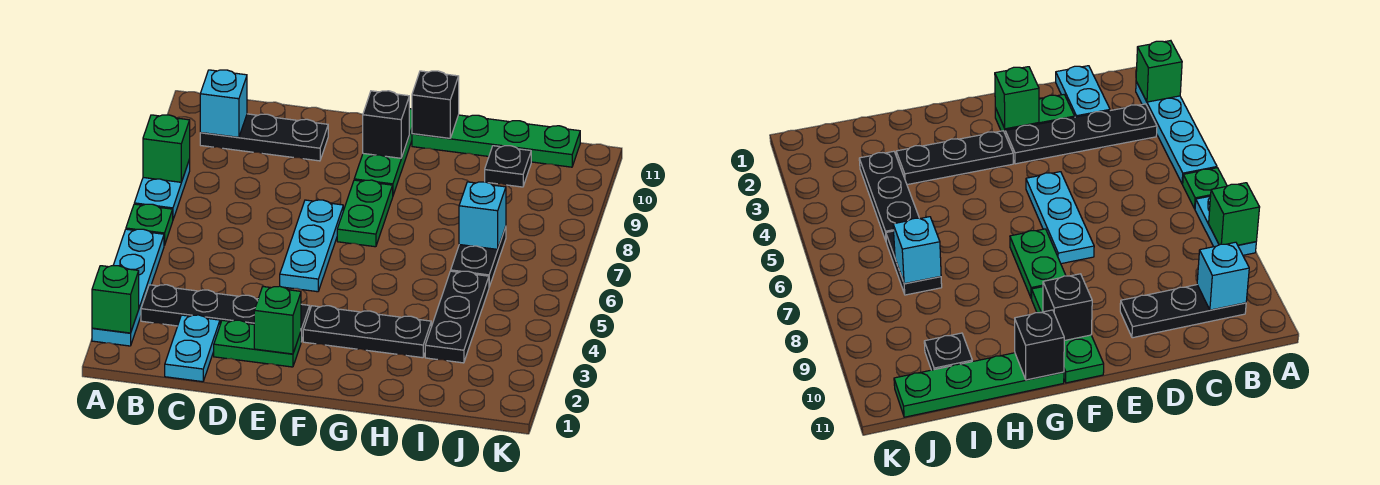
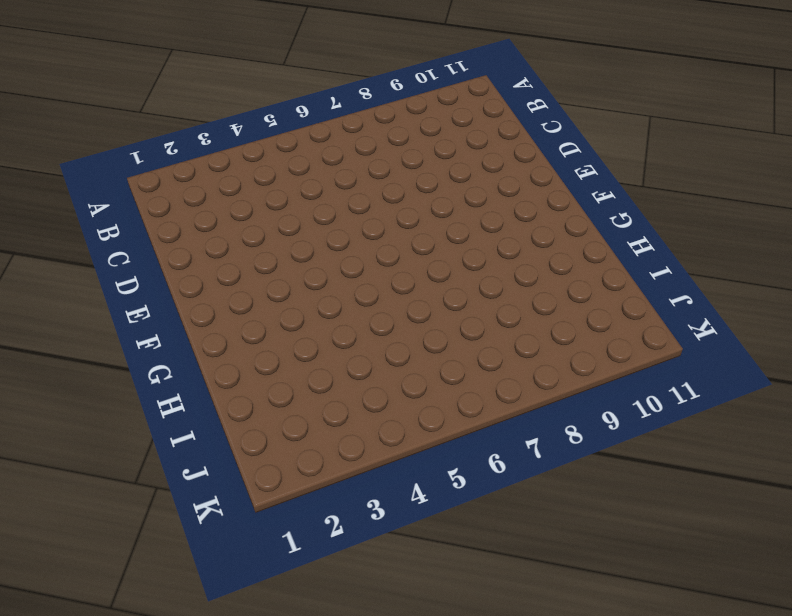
none -> cyan plate A2:A5 level 1
none -> green plate A6 level 1
none -> cyan plate A7:A8 level 1

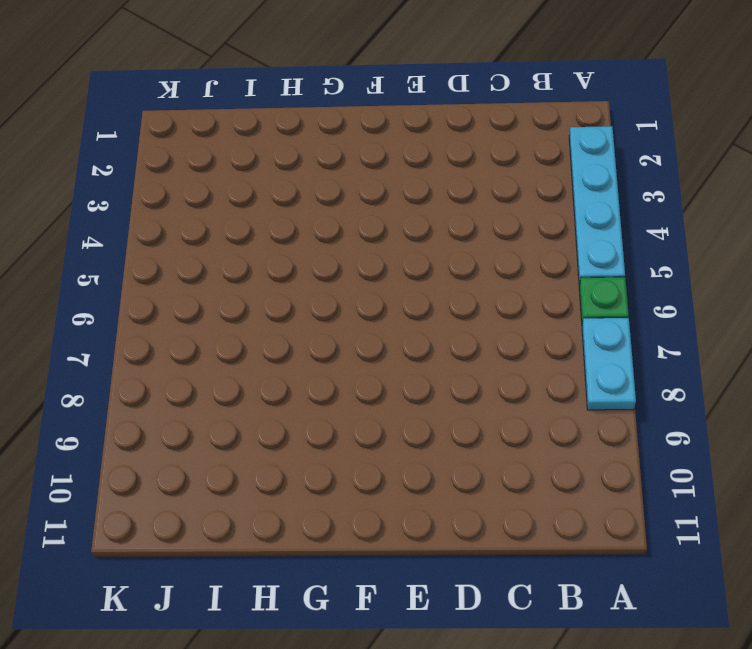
none -> black plate B3:E3 level 1
none -> black plate B10:D10 level 1
none -> cyan plate C1:C2 level 1

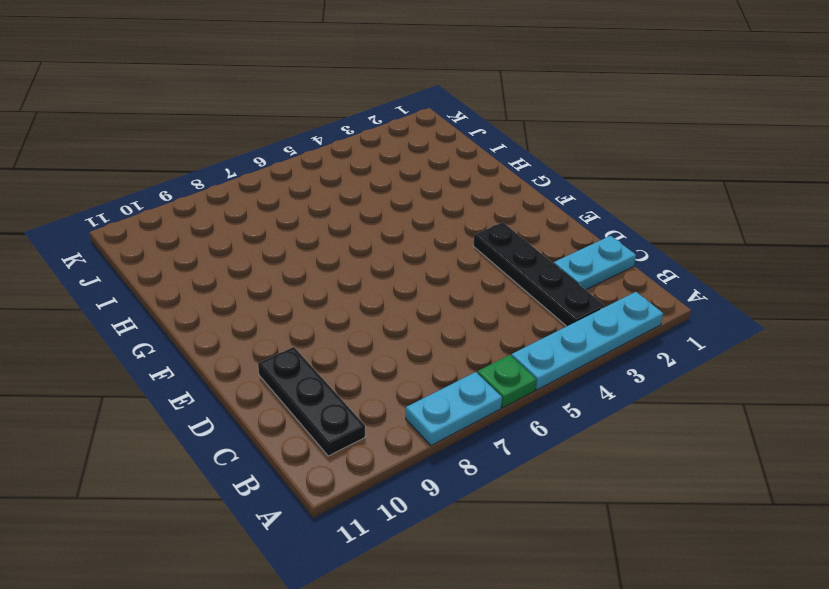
none -> green plate D2:E2 level 1
none -> cyan plate E5:E7 level 1
none -> black plate F3:H3 level 1

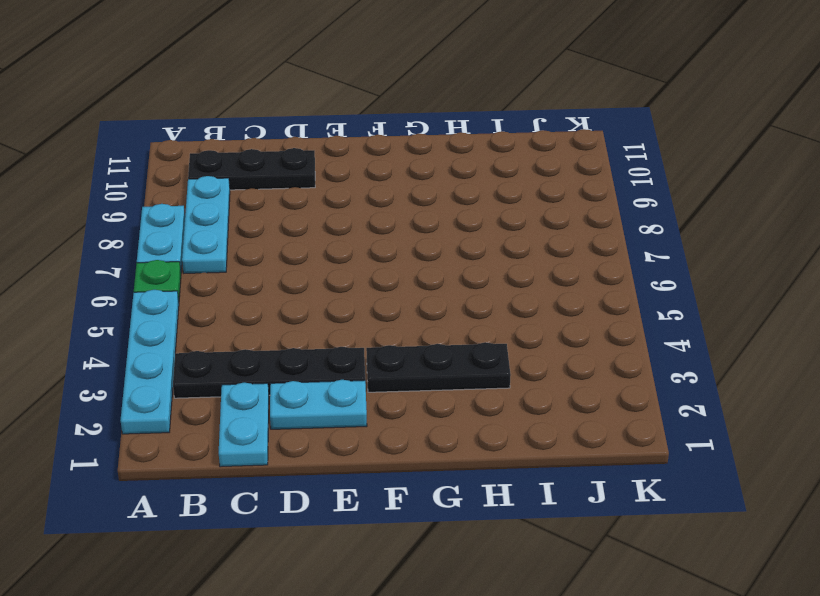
cyan plate B7:B9 level 1 -> cyan plate E5:E7 level 1
cyan plate D2:E2 level 1 -> green plate D2:E2 level 1
none -> green plate F7:F8 level 1
none -> green plate F9:F11 level 1
none -> green plate G11:J11 level 1

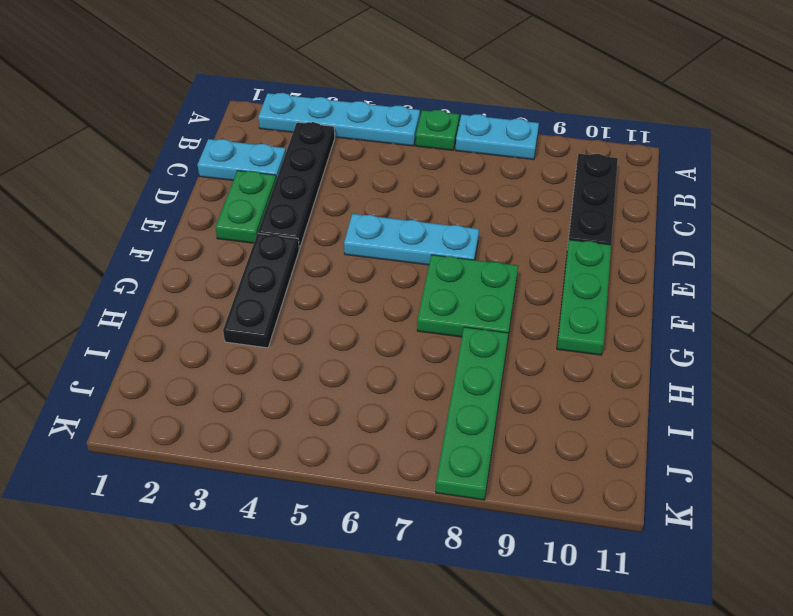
green plate E10:G10 level 1 -> green plate F9:F11 level 1
green plate F7:G8 level 1 -> green plate F7:F8 level 1
green plate H8:K8 level 1 -> green plate G11:J11 level 1
none -> black plate I3:I5 level 1
none -> black plate I6:I7 level 1
none -> black plate I10 level 1

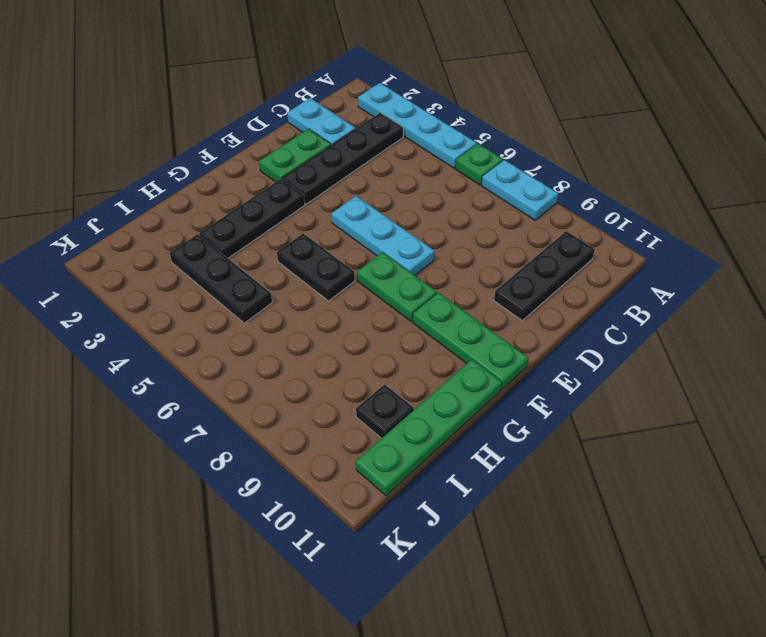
black plate G5:G6 level 1 -> black plate I6:I7 level 1
none -> green brick A2 level 2
none -> green brick A8 level 2
none -> cyan brick B10 level 2

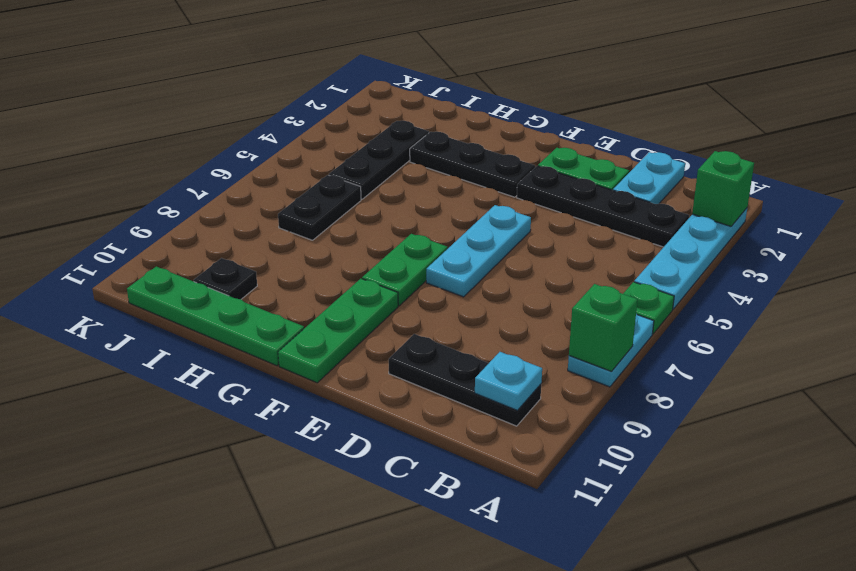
cyan plate B10 level 2 -> cyan brick B10 level 2
none -> green brick E2 level 2
none -> black brick F10 level 2
none -> black brick G11 level 2

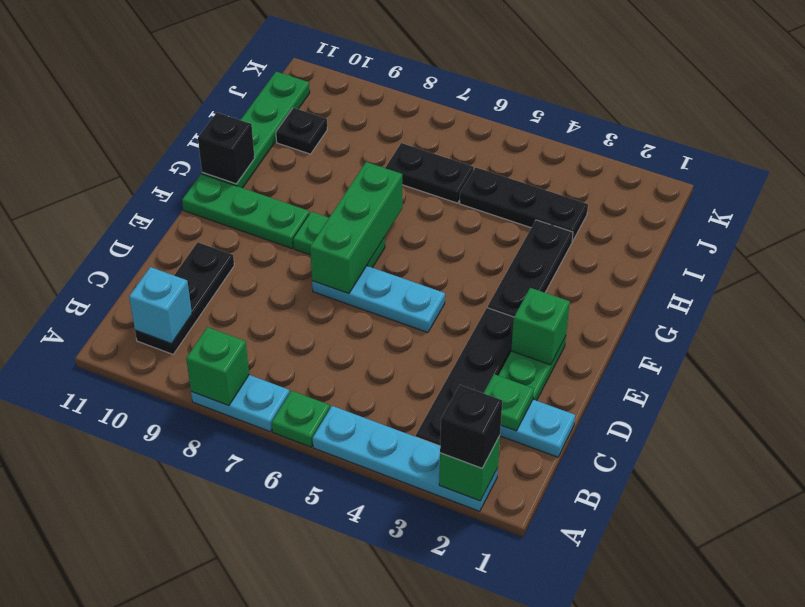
black brick A2 level 3 -> black brick F10 level 2
green plate C2 level 2 -> none
green brick E7:G7 level 2 -> none
none -> cyan brick I7 level 2

